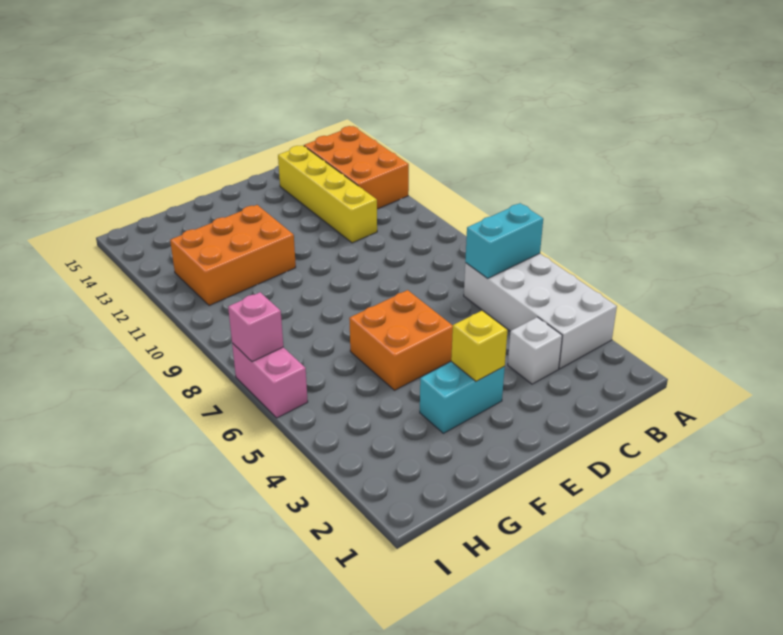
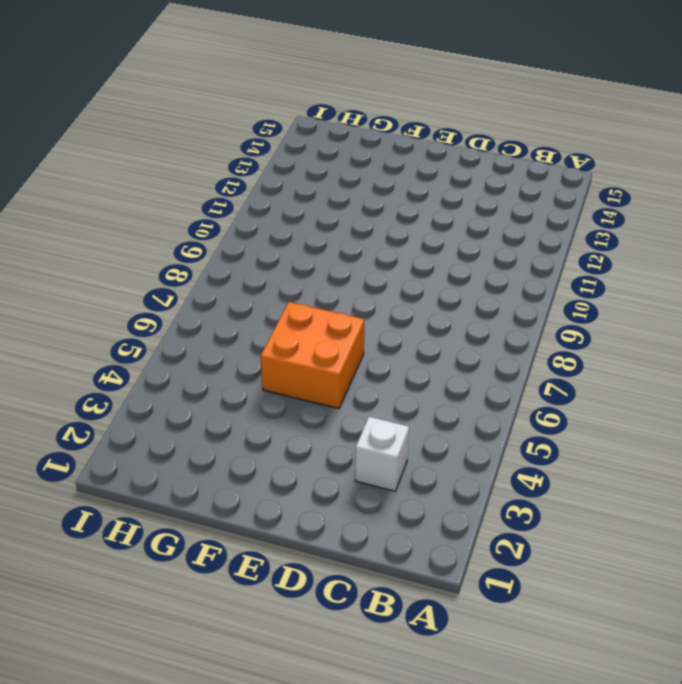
none -> white brick A3:B6 level 1
none -> orange brick A12:B14 level 1

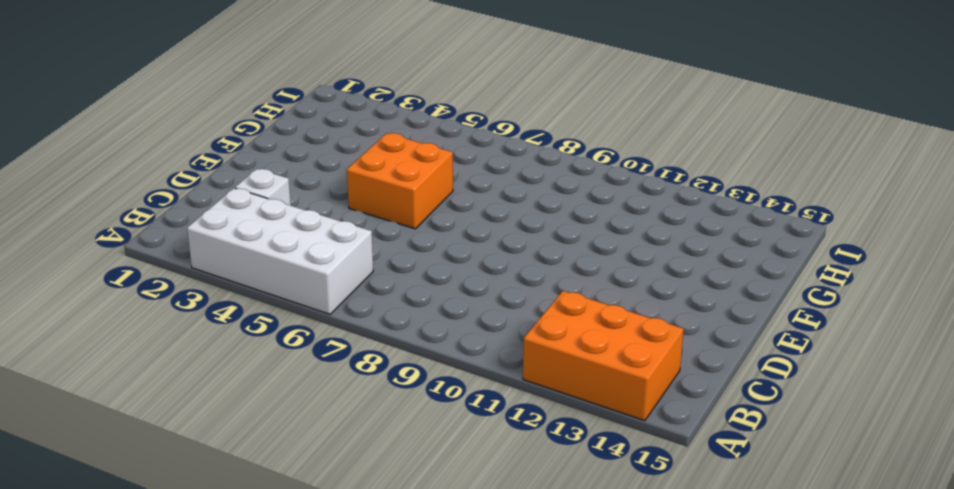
none -> yellow brick C11:C14 level 1
none -> cyan brick E3:F3 level 1

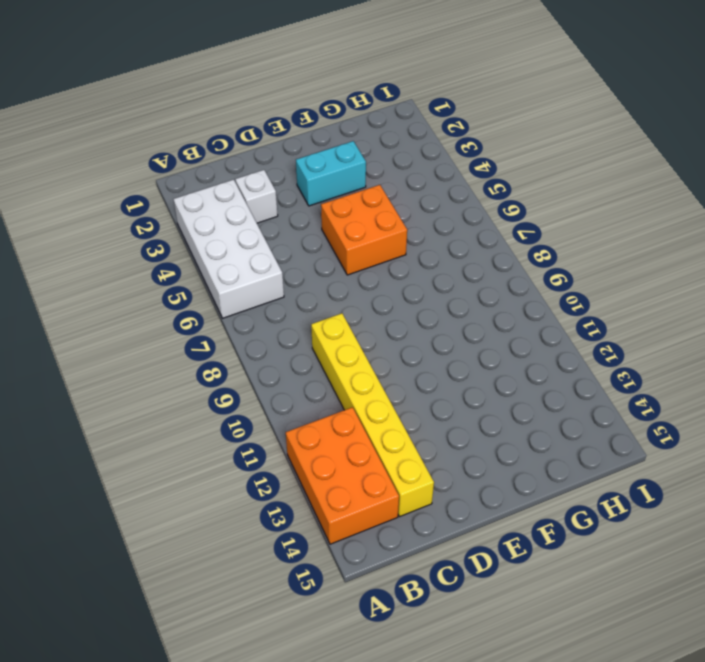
yellow brick C9:C14 level 1 -> yellow brick C11:C14 level 1
none -> orange brick F11:H12 level 1
none -> pink brick I6:I7 level 1

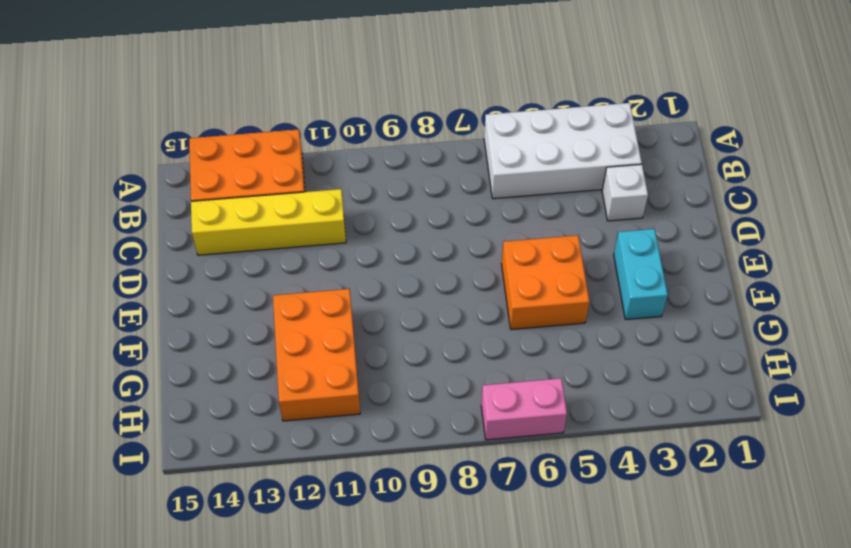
none -> cyan brick A6:B6 level 2
none -> yellow brick E3 level 2

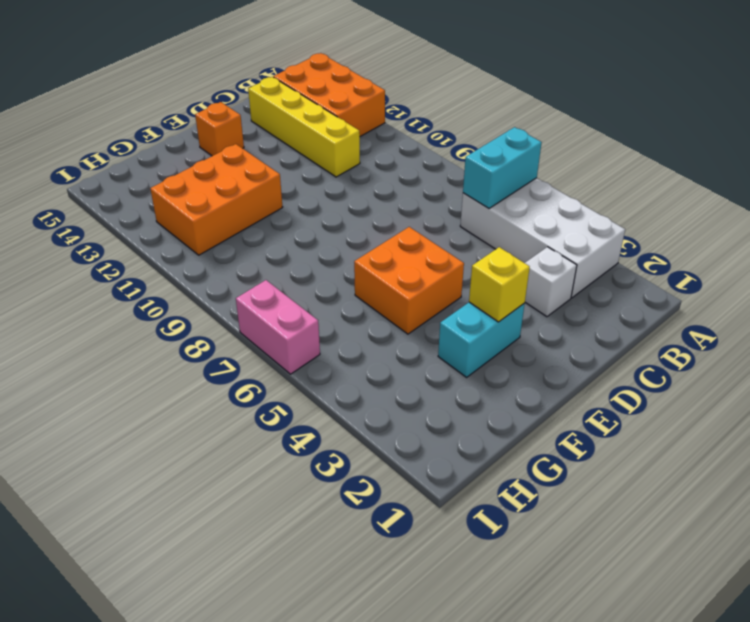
orange brick E14 level 1 -> none
none -> pink brick I7 level 2

